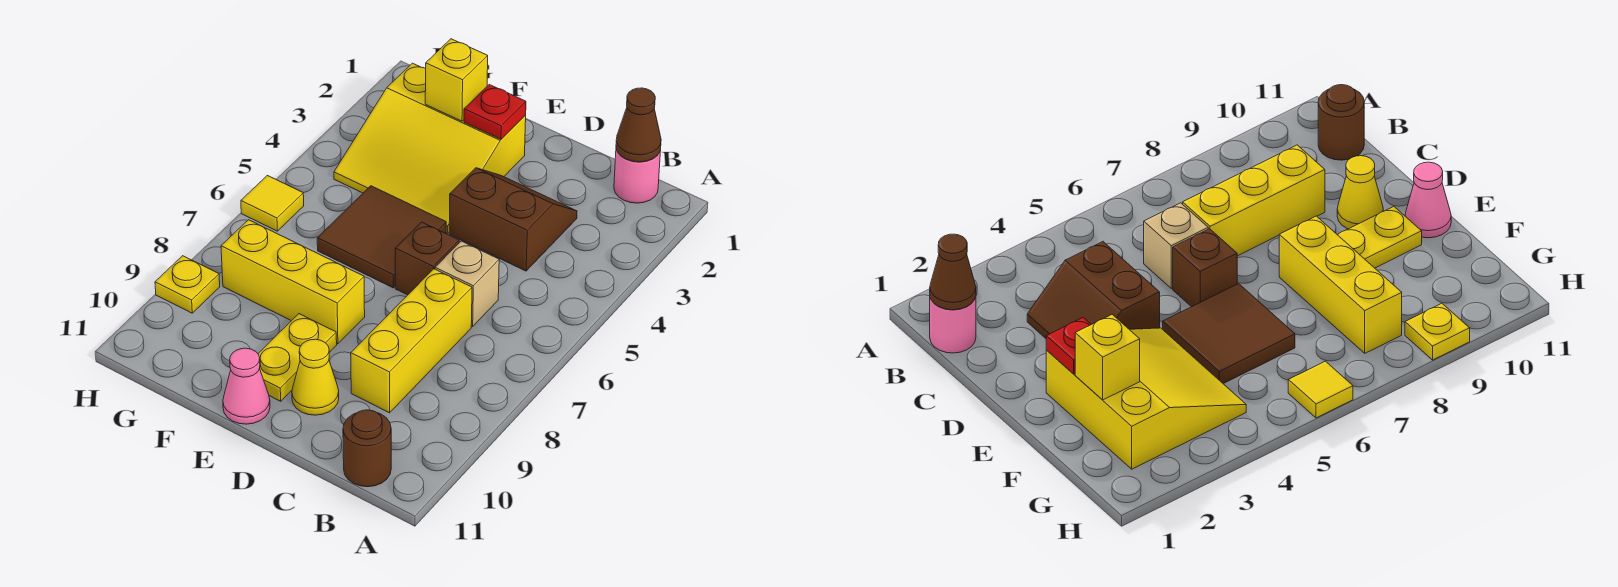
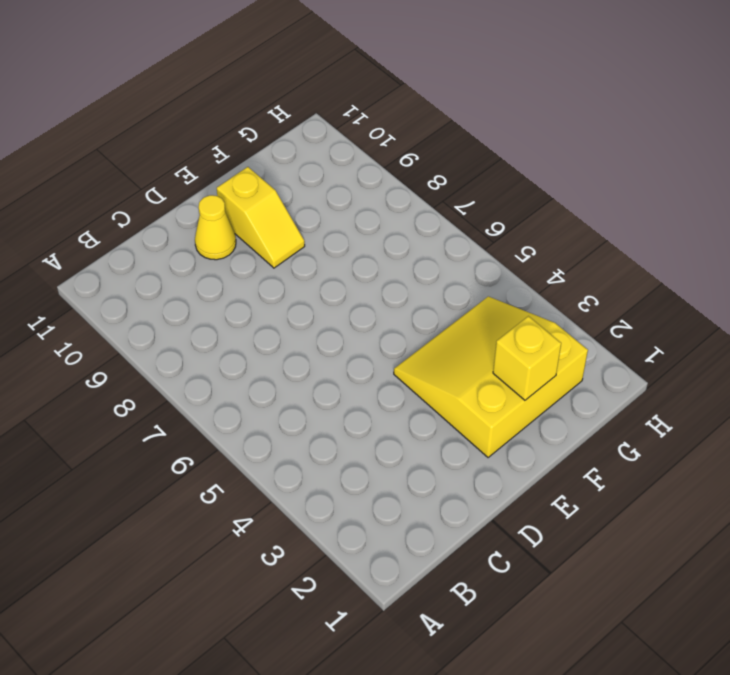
yellow slope E9:E10 level 1 top 10 -> yellow plate E9:E10 level 1
none -> pink round brick B1 level 1
none -> brown round brick B11 level 1
none -> brown slope C3:D4 level 1 top 4

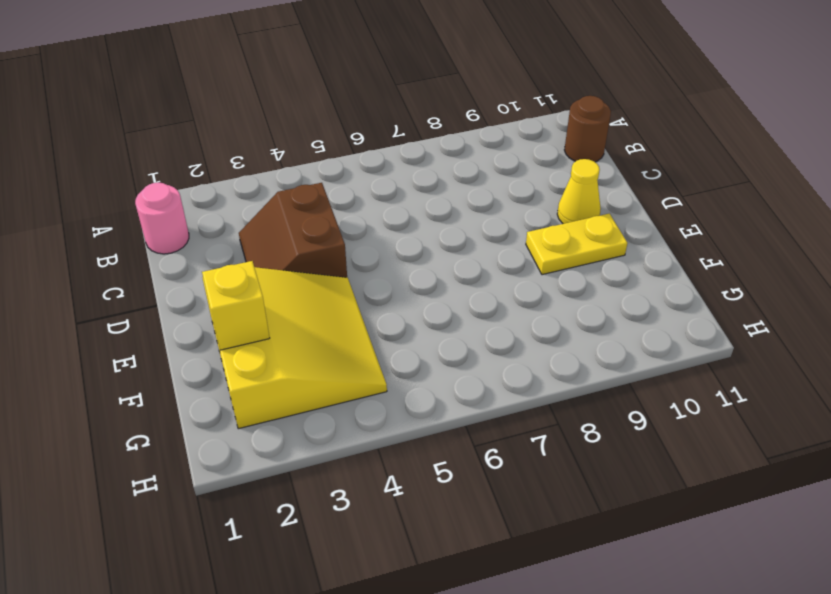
none -> tan brick C6 level 1
none -> yellow brick C7:C9 level 1
none -> brown brick D6 level 1

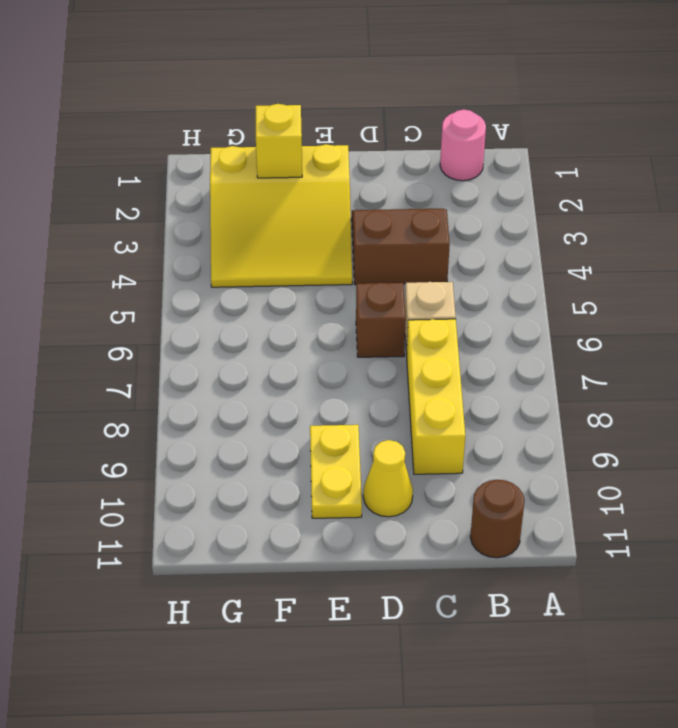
none -> brown tile E5:F6 level 1
none -> yellow brick E8:G8 level 1
none -> pink cone E11 level 1

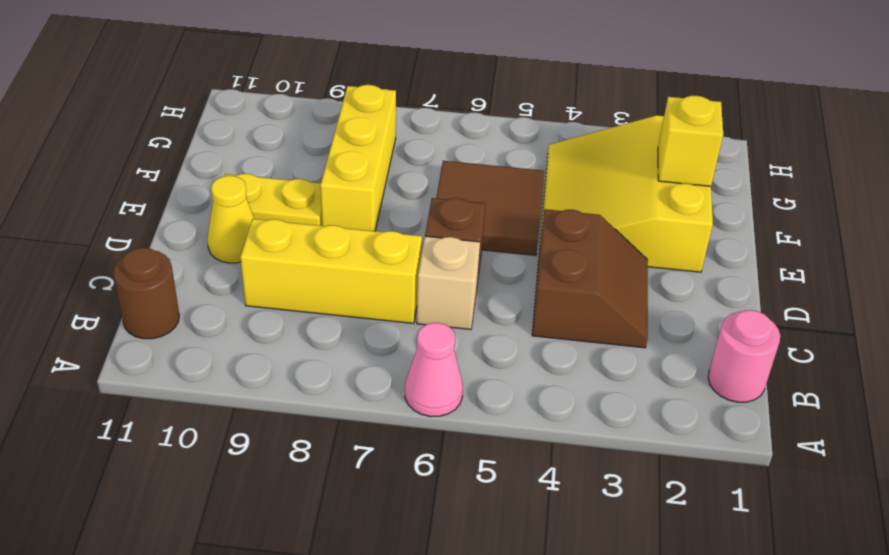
pink cone A6 level 1 -> pink cone E11 level 1
none -> yellow tile H6 level 1
none -> yellow plate H9 level 1
none -> brown cone B1 level 2

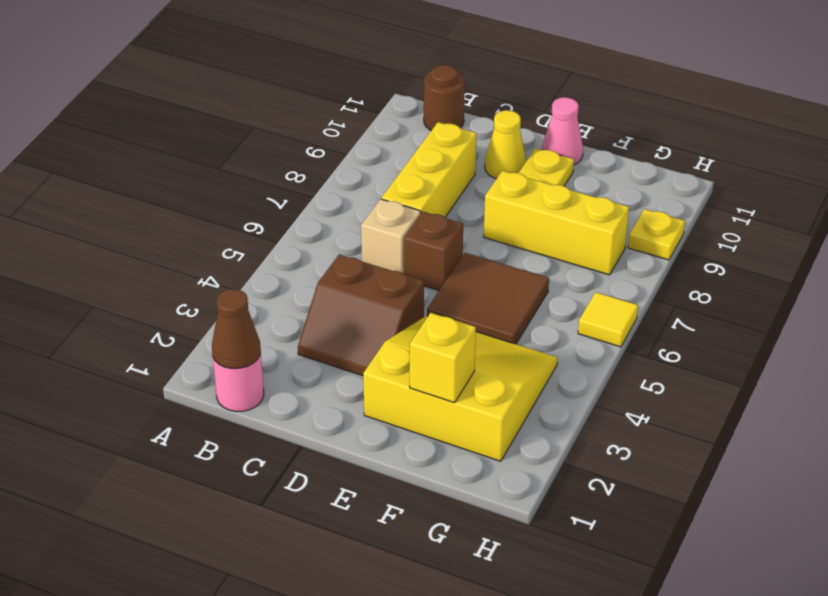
none -> red plate E2 level 2

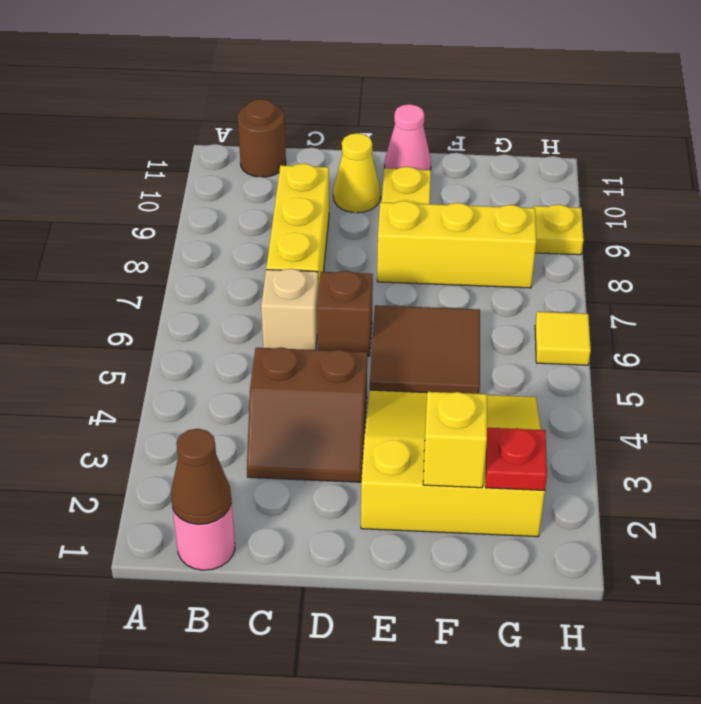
red plate G2 level 2 -> red plate E2 level 2

